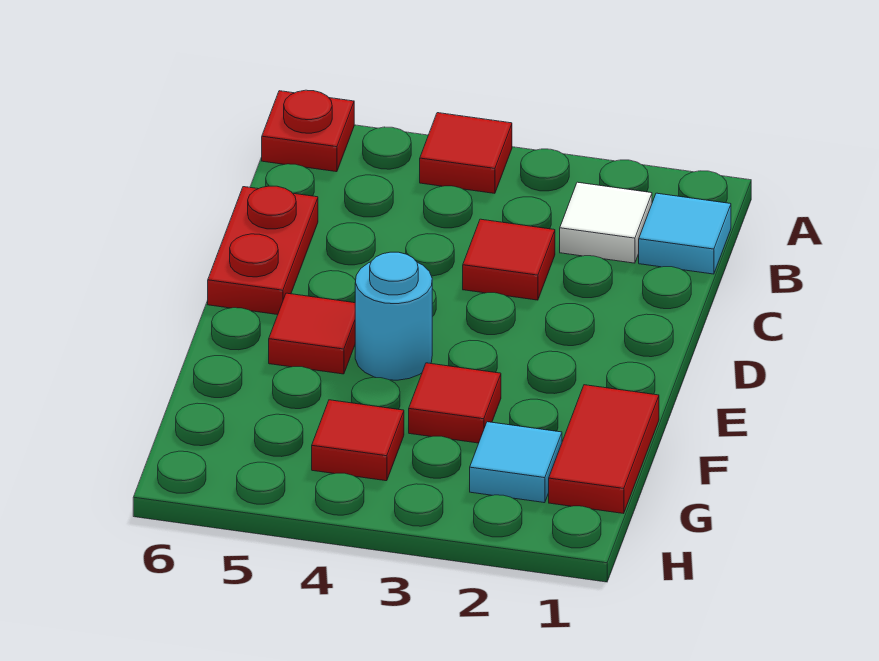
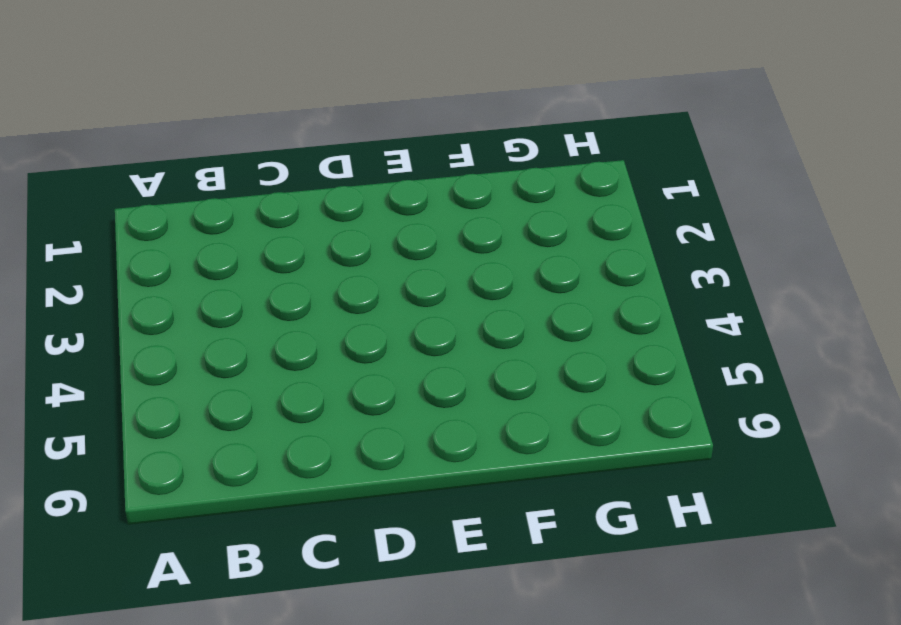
none -> red tile A4 level 1
none -> red plate A6 level 1
none -> cyan tile B1 level 1

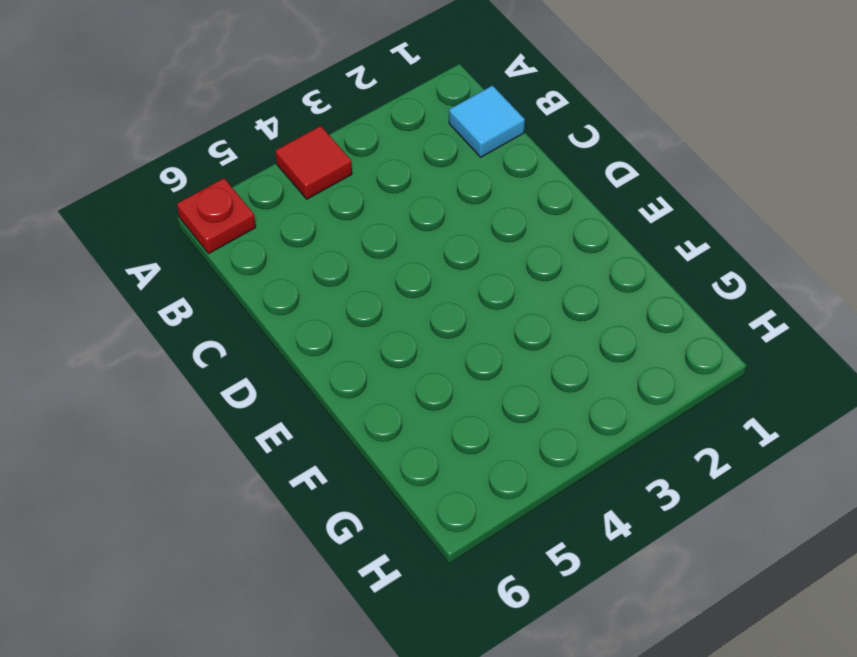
none -> white tile B2 level 1
none -> red tile C3 level 1
none -> red plate C6:D6 level 1

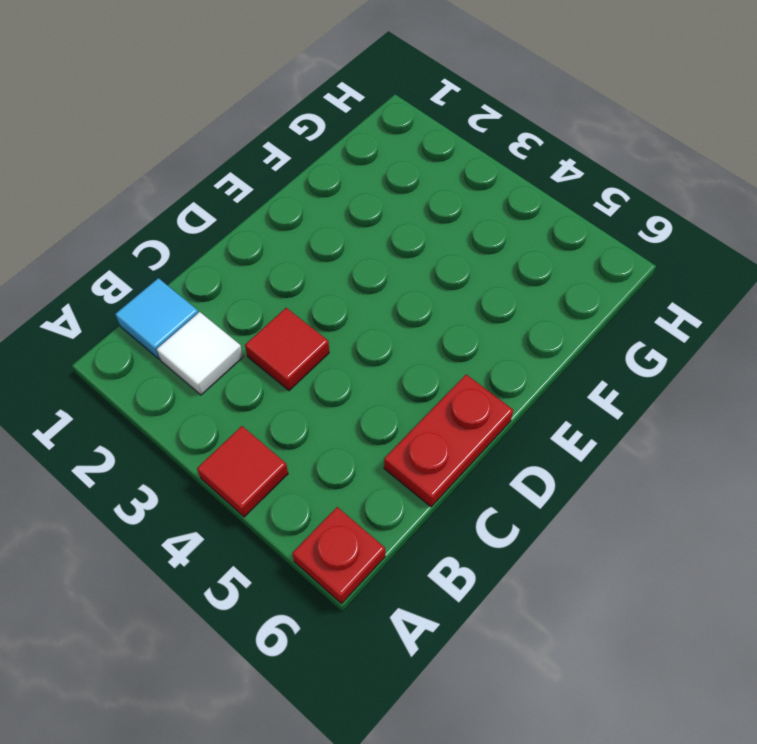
none -> cyan round brick E4 level 1
none -> red tile E5 level 1
none -> red tile F1:G1 level 1

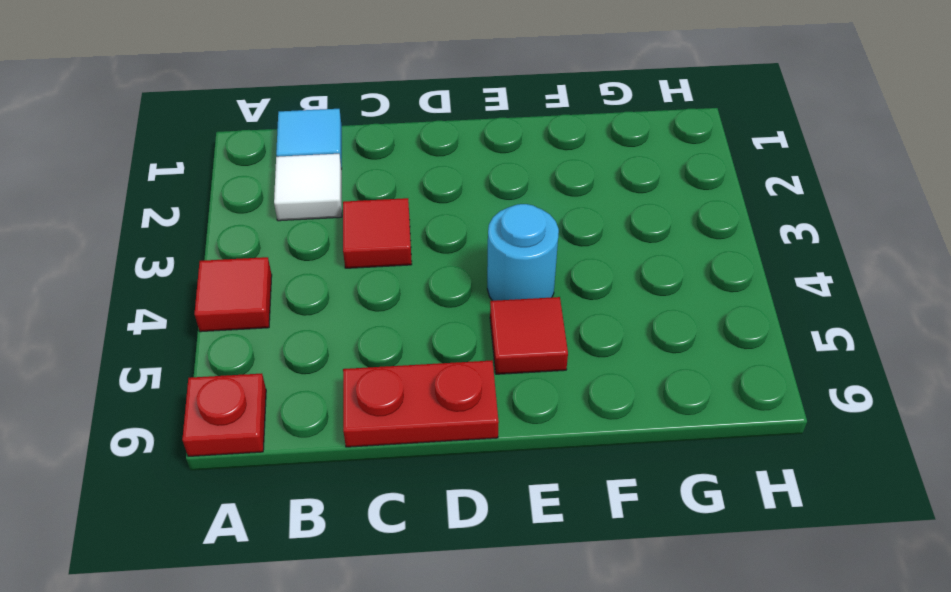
none -> red tile F1:G1 level 1
none -> red tile F3 level 1
none -> cyan tile G2 level 1

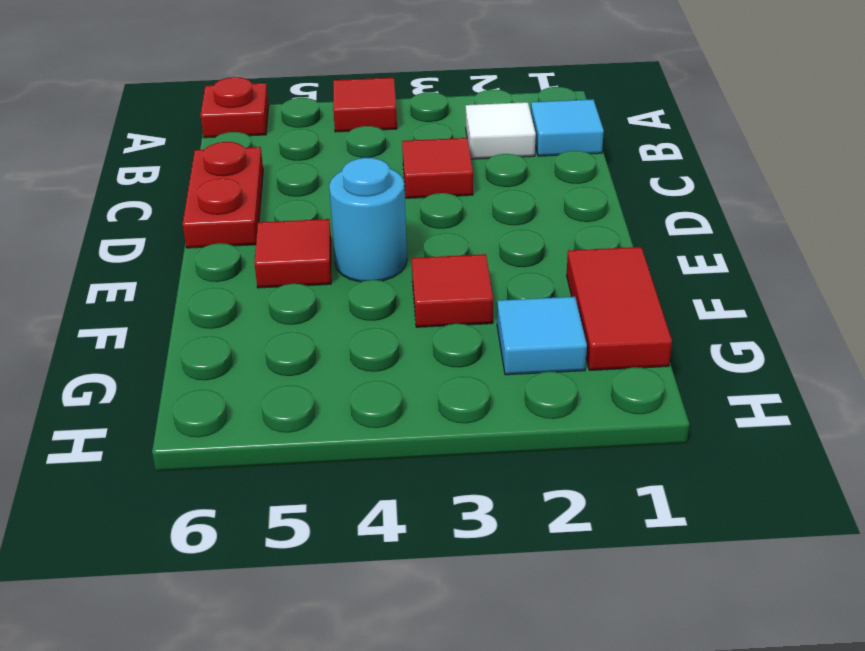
none -> red tile G4 level 1

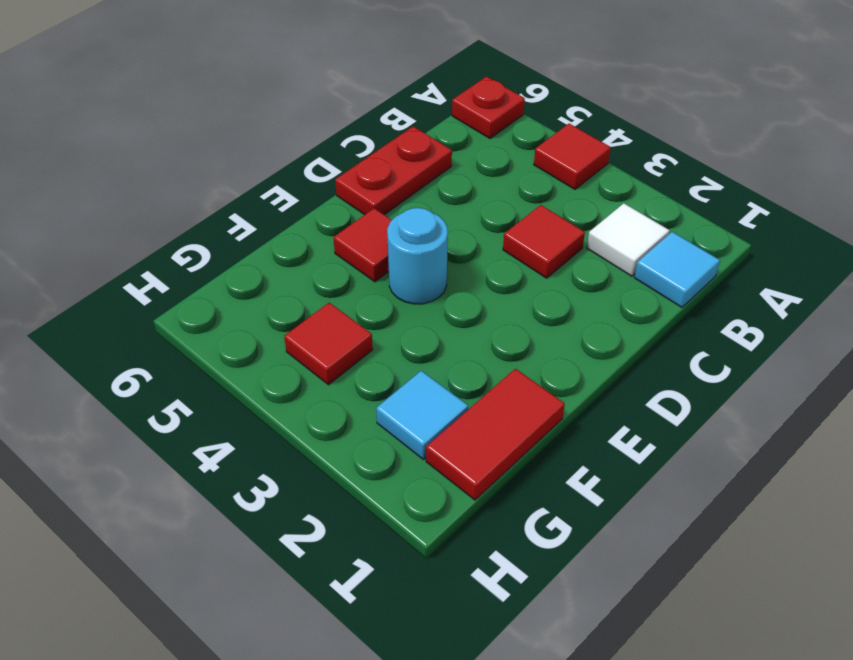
none -> red tile F3 level 1

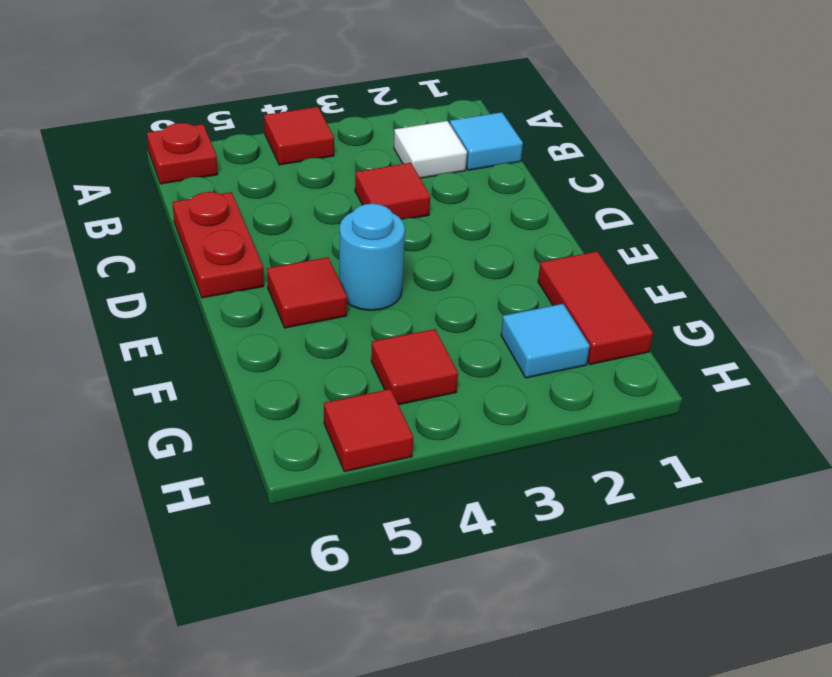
red tile H5 level 1 -> red tile F3 level 1

